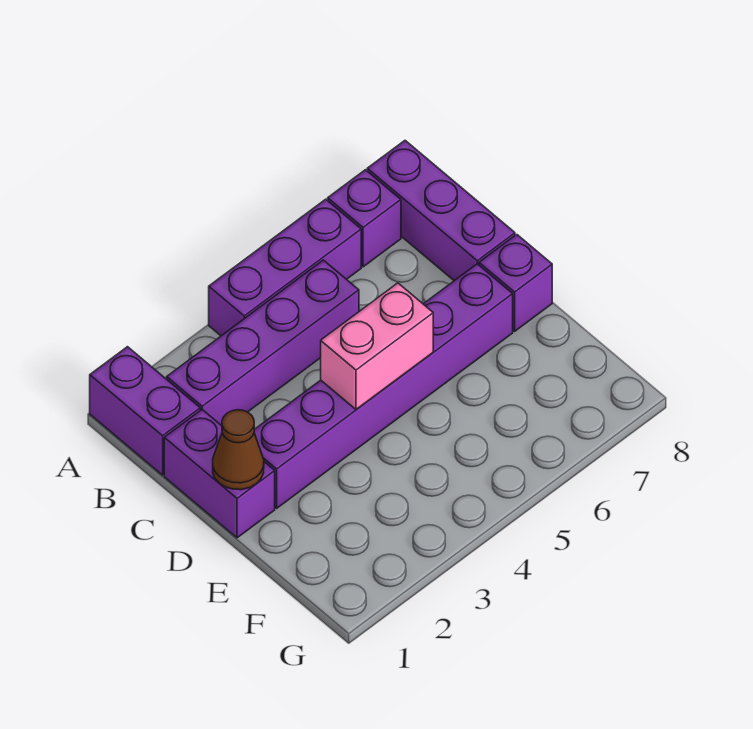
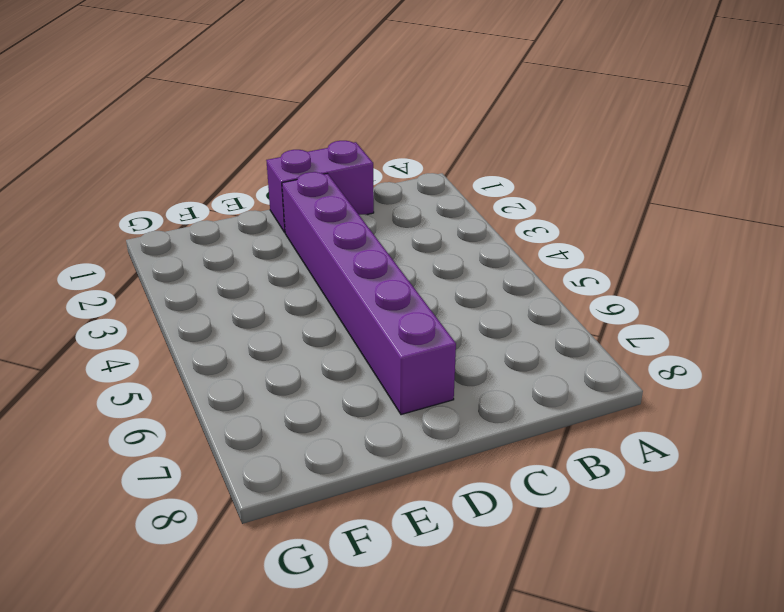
none -> purple brick A1:B1 level 1
none -> purple brick A4:A6 level 1

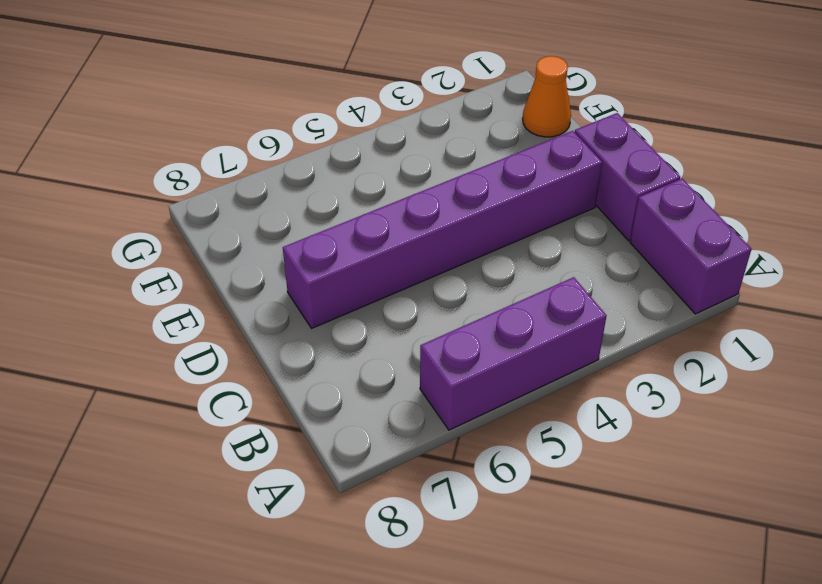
orange cone F1 level 1 -> none
none -> purple brick A7 level 1
none -> purple brick A8:C8 level 1

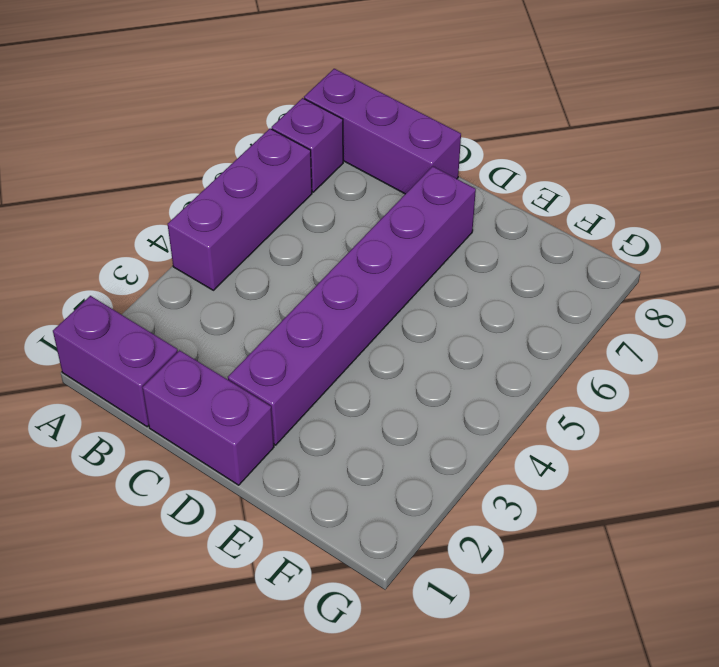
none -> purple brick B2:B5 level 1
none -> purple brick D8 level 1

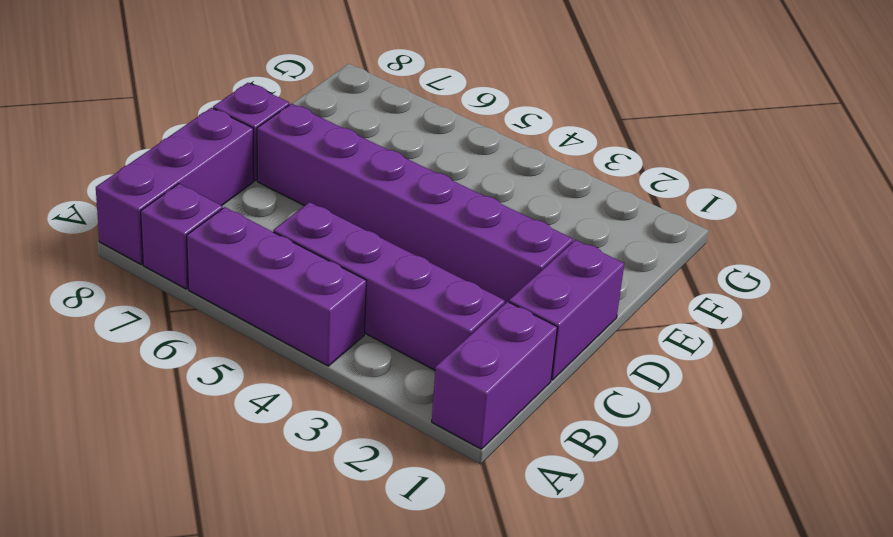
none -> brown cone D1 level 2
none -> pink brick D4:D5 level 2

